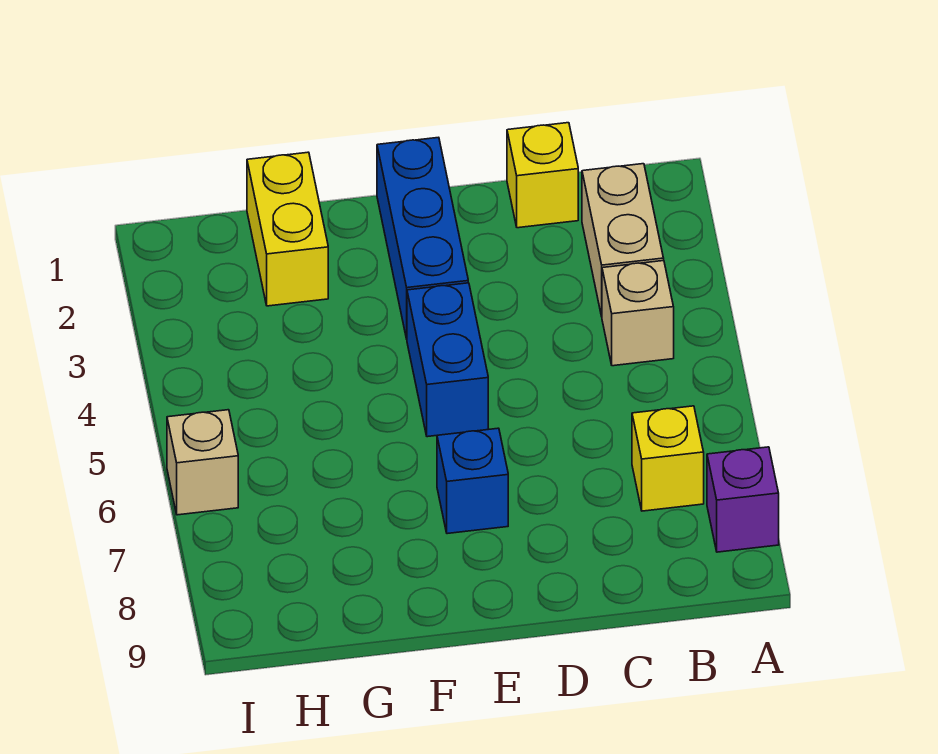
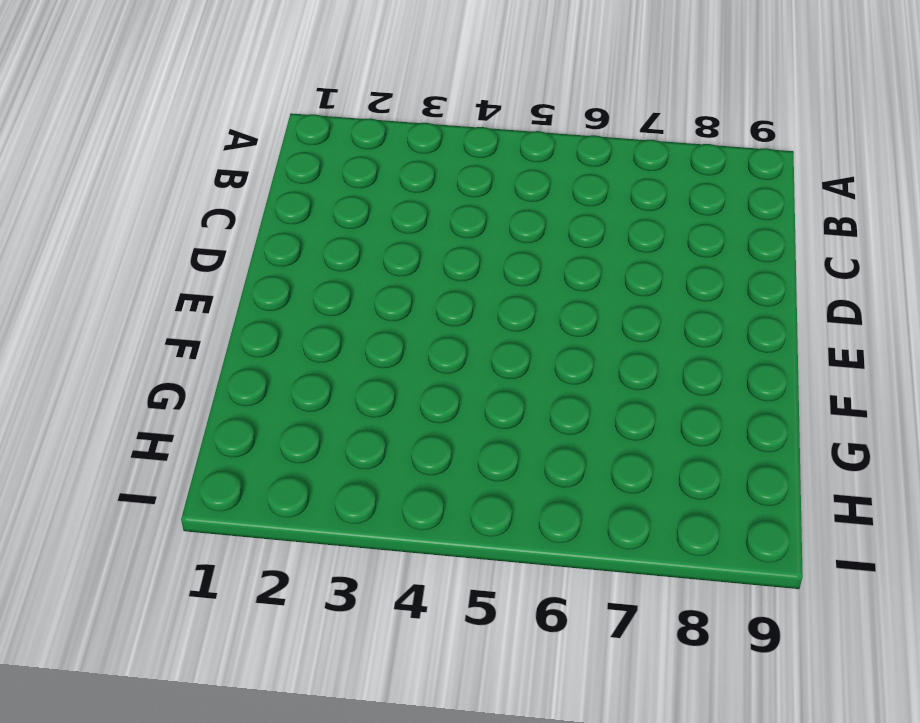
none -> purple brick A8 level 1
none -> tan brick B2:B3 level 1

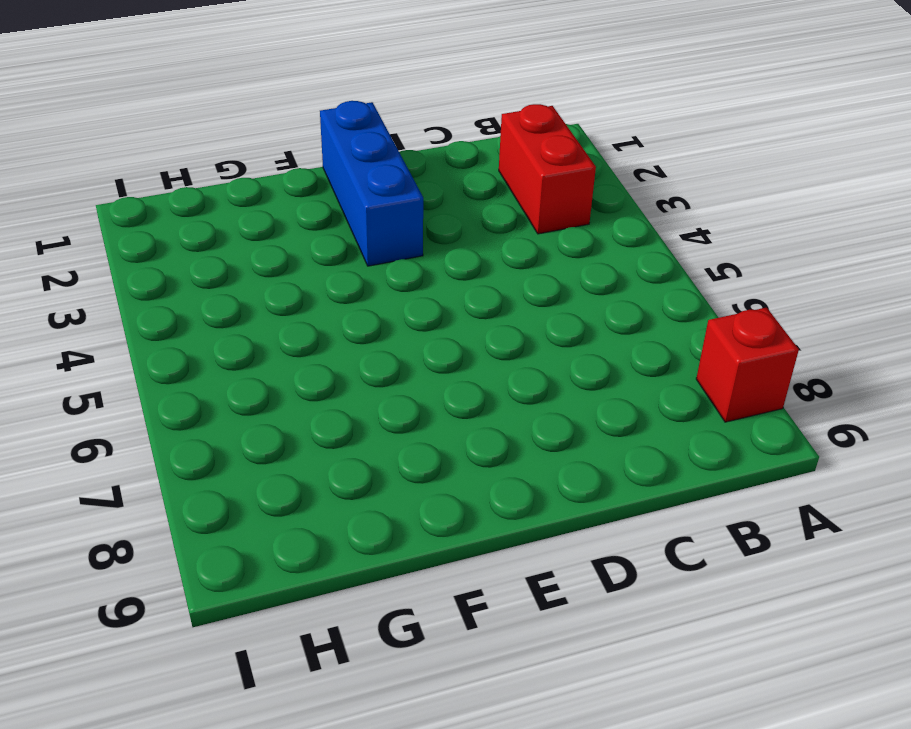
red brick A8 level 1 -> purple brick A8 level 1
red brick B2:B3 level 1 -> tan brick B2:B3 level 1
none -> tan brick B4 level 1
none -> yellow brick B7 level 1

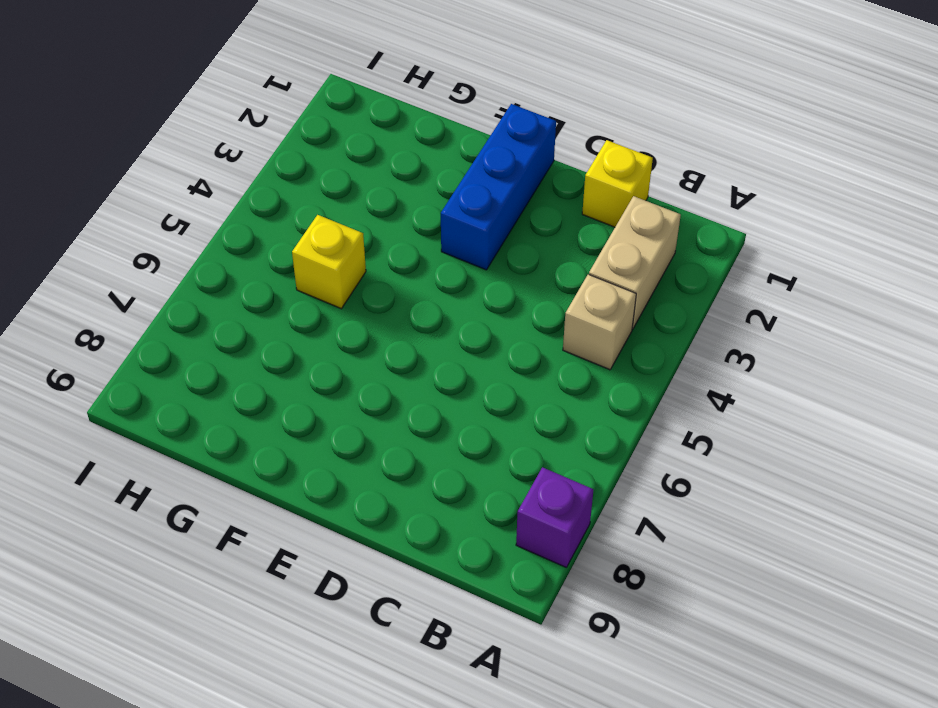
yellow brick G5 level 1 -> yellow brick B7 level 1
none -> blue brick E4:E5 level 1
none -> blue brick E7 level 1

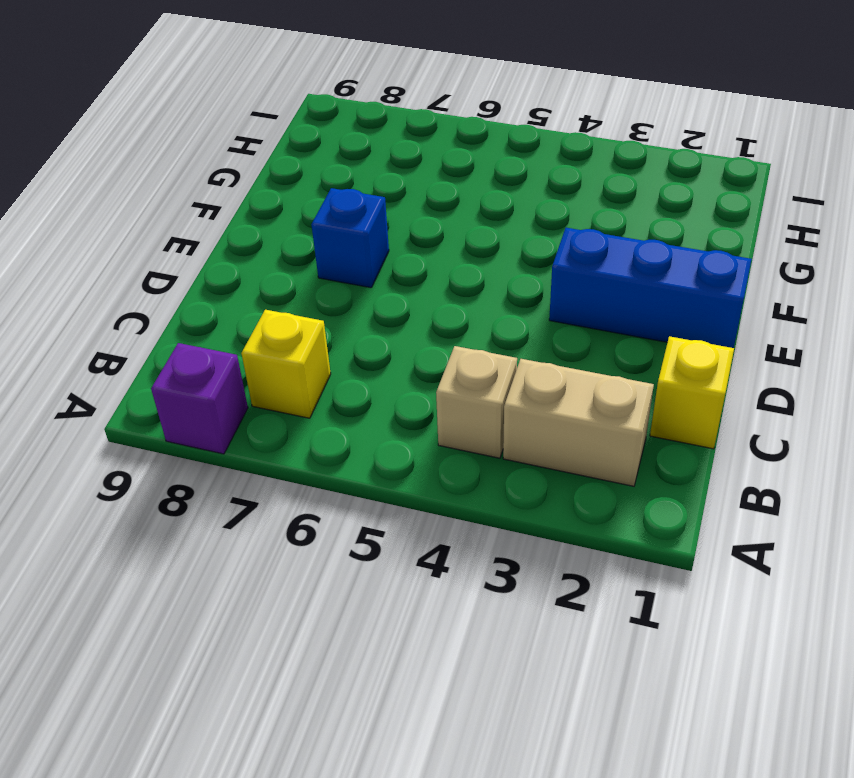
none -> blue brick E4:E5 level 1
none -> yellow brick G1:G2 level 1

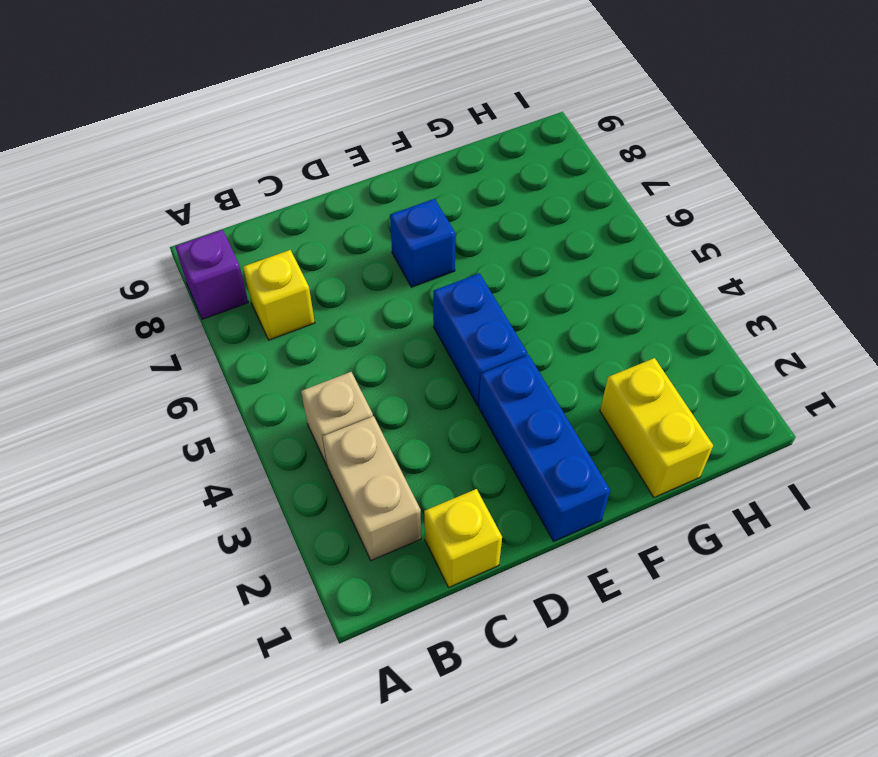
none -> tan brick I6 level 1

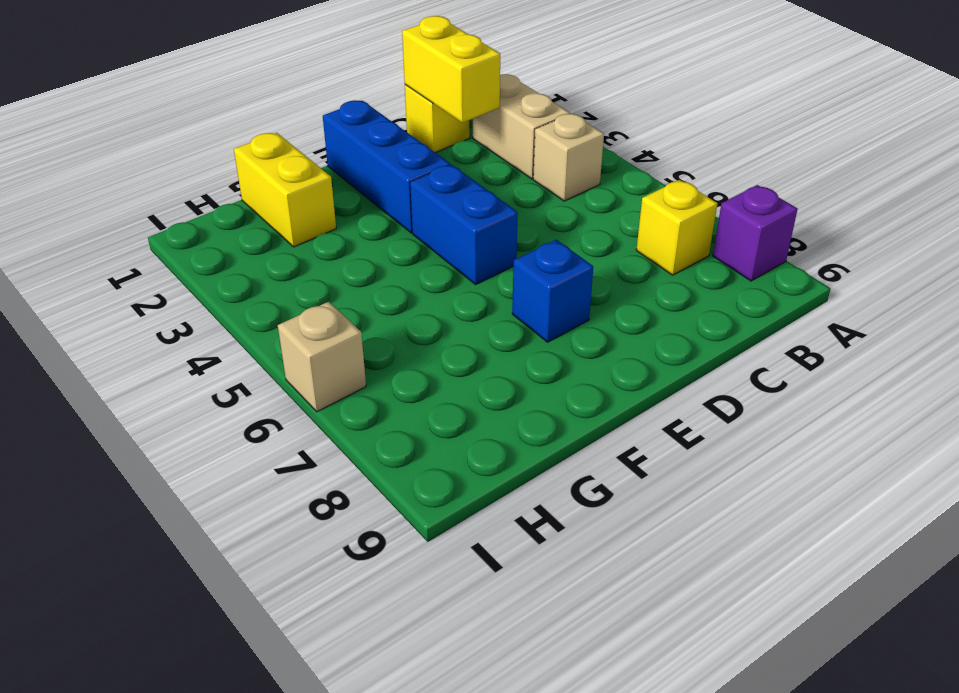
yellow brick C1:C2 level 2 -> none

